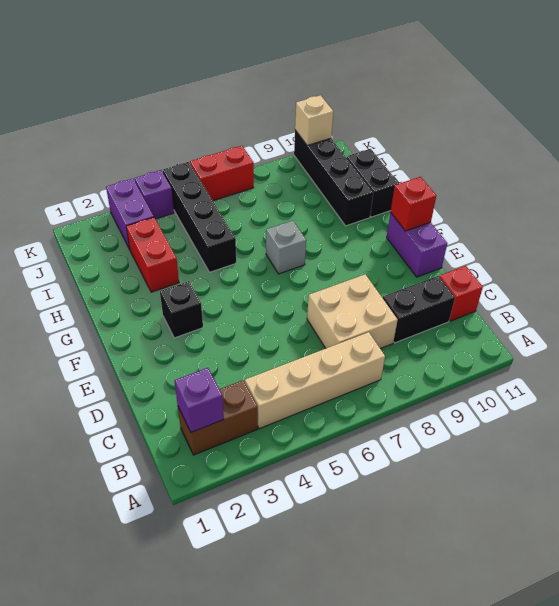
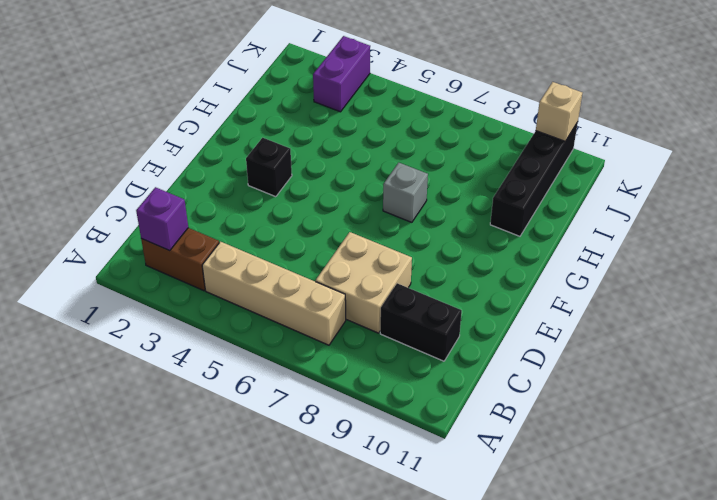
none -> red brick C11 level 1
none -> purple brick E11:F11 level 1
none -> red brick H3:I3 level 1

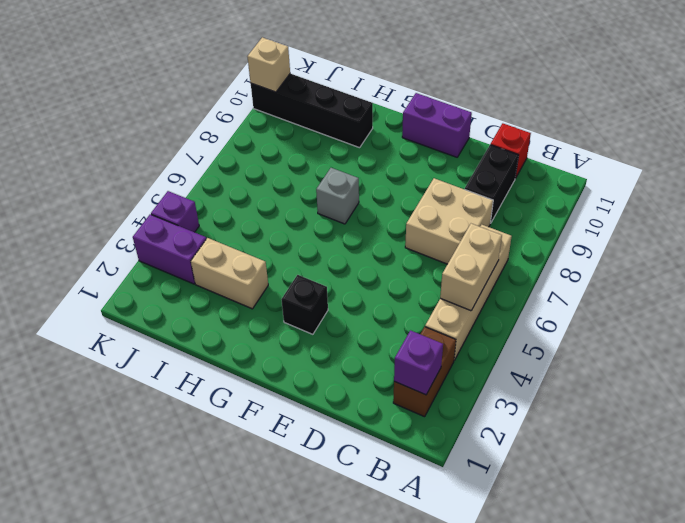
tan brick B5:B6 level 2 -> none
tan brick H3:I3 level 1 -> red brick H3:I3 level 1
none -> black brick H5:K5 level 1
none -> black brick H11:I11 level 1
none -> red brick K6:K7 level 1

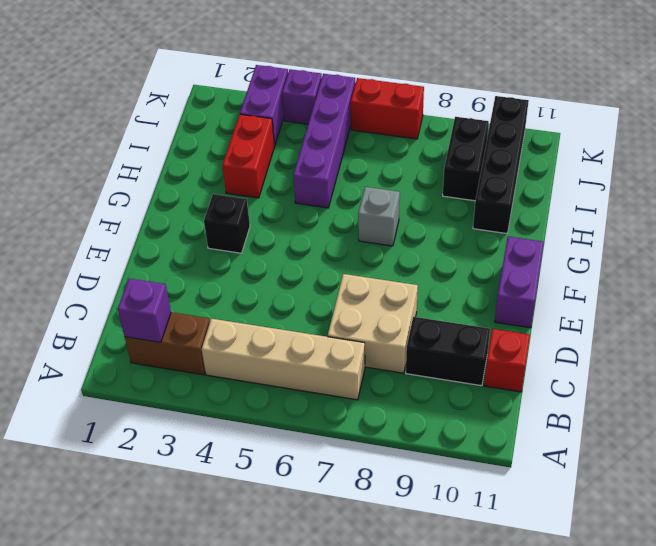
purple brick H5:K5 level 1 -> black brick H5:K5 level 1
black brick I9:J9 level 1 -> black brick H11:I11 level 1
none -> red brick F11 level 2
none -> tan brick K10 level 2

